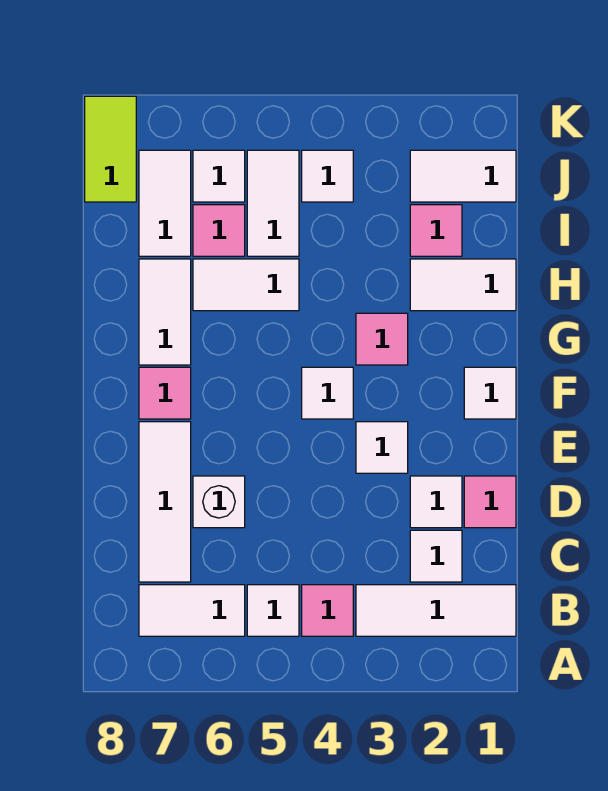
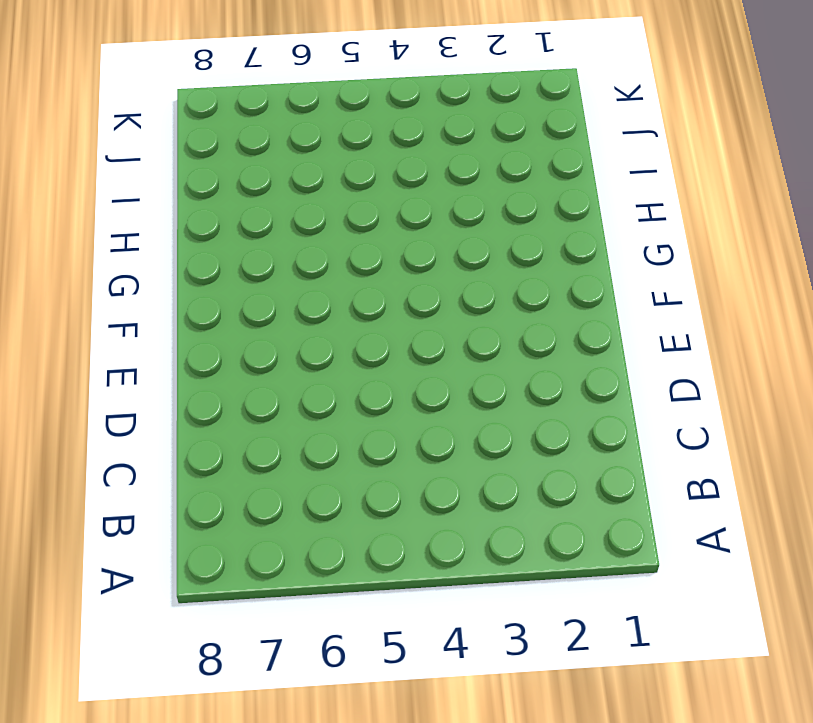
none -> white tile B1:B3 level 1
none -> pink tile B4 level 1
none -> white tile B5 level 1

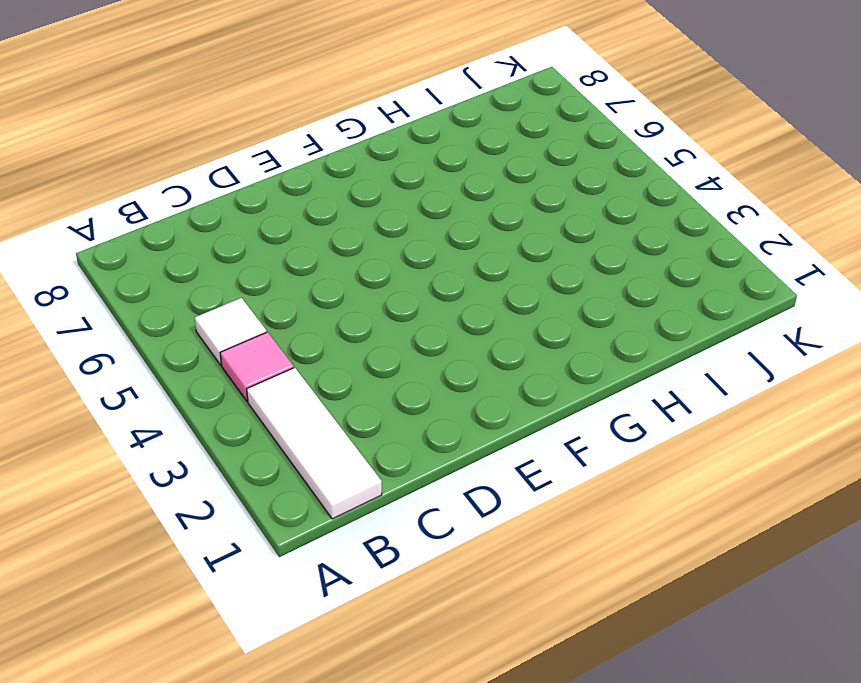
none -> white tile B6:B7 level 1
none -> white tile C2 level 1
none -> white tile C7:E7 level 1

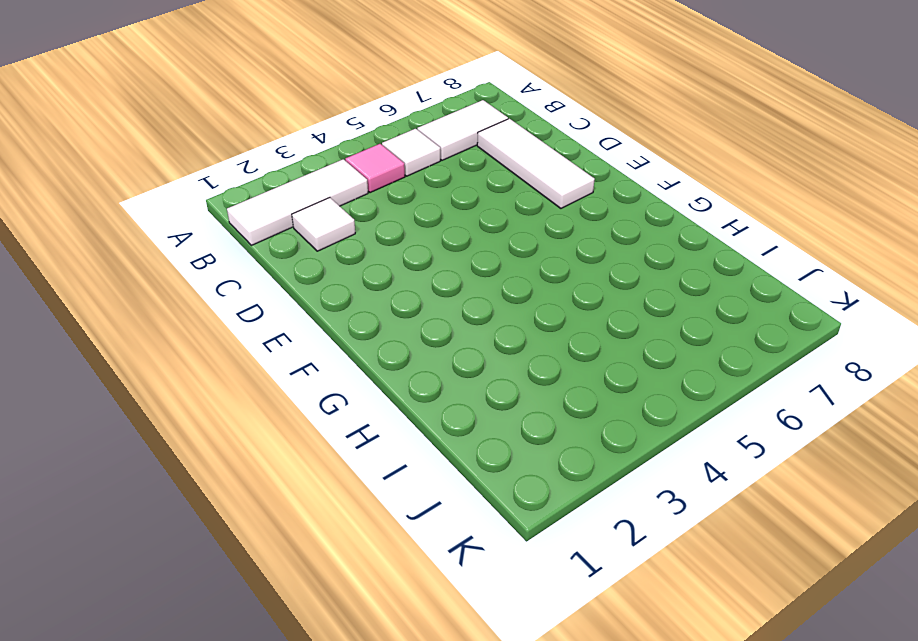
none -> pink tile D1 level 1
none -> white tile D2 level 1
none -> white brick D6 level 1

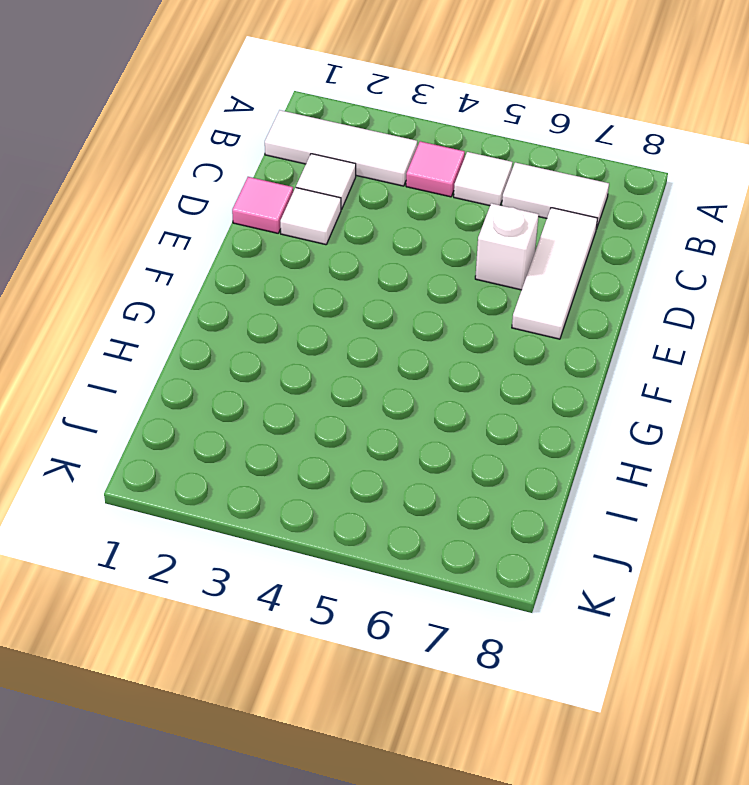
none -> white tile E3 level 1
none -> white tile F1 level 1
none -> white tile F4 level 1

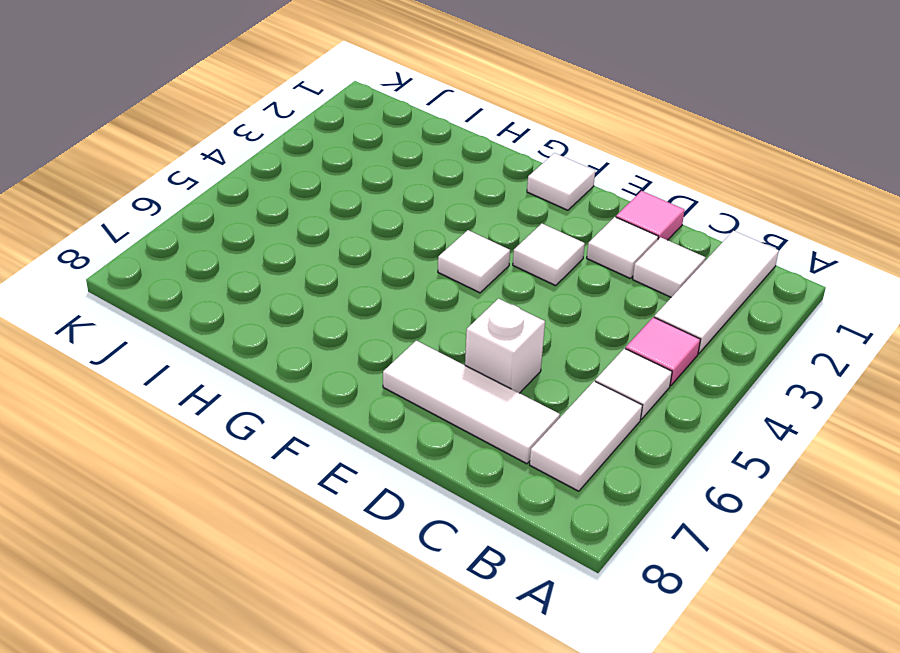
none -> pink tile F7 level 1
none -> pink tile G3 level 1
none -> white tile G7:H7 level 1

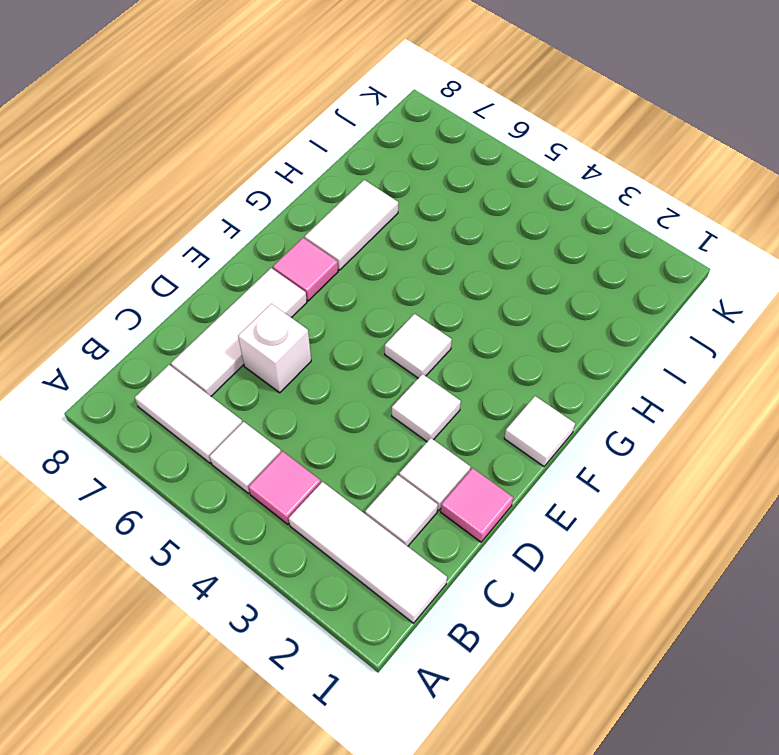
none -> pink tile G3 level 1
none -> white tile H1:H2 level 1
none -> white tile H5:H6 level 1

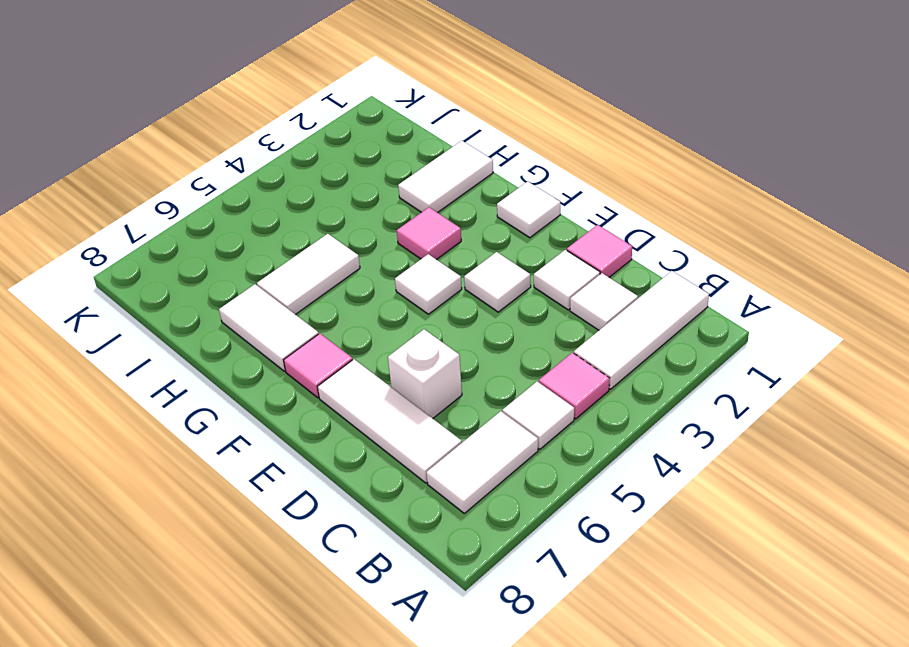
none -> pink tile I2 level 1
none -> white tile I5:J5 level 1
none -> pink tile I6 level 1

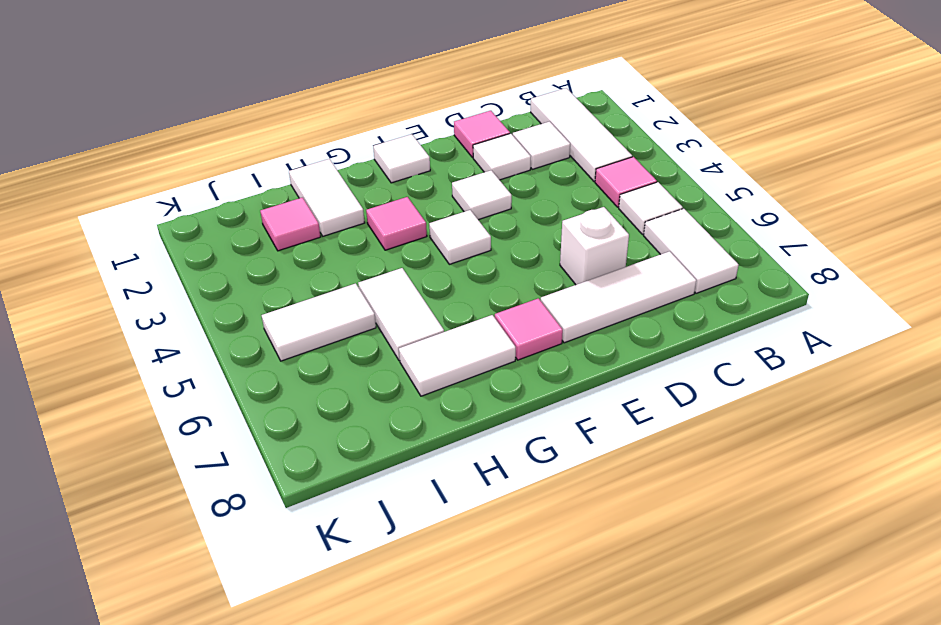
none -> pink tile I6 level 1
none -> white tile I7:J7 level 1
none -> white tile J1:J2 level 1

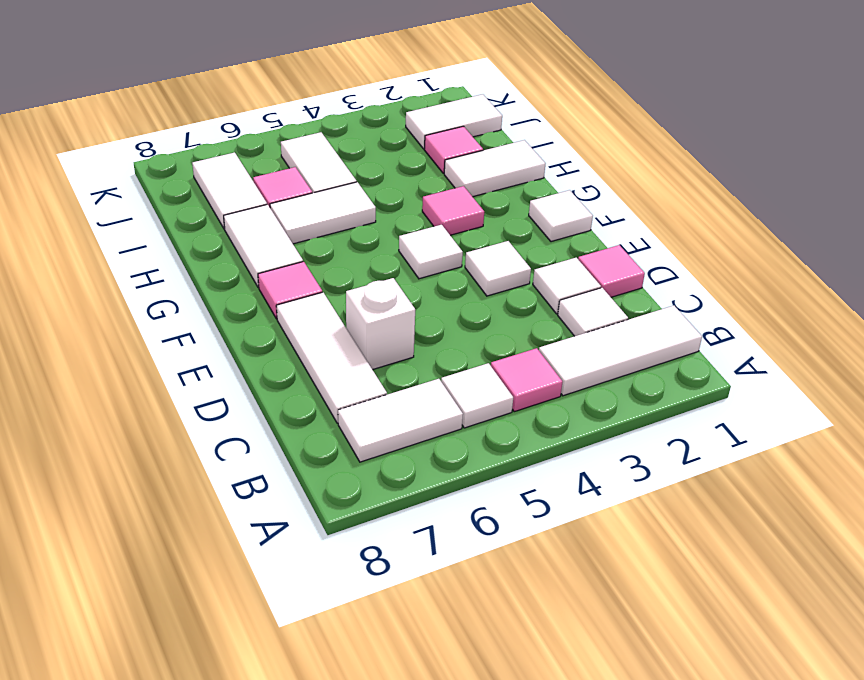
none -> white tile J4 level 1
none -> white tile J6 level 1
none -> lime tile J8:K8 level 1

